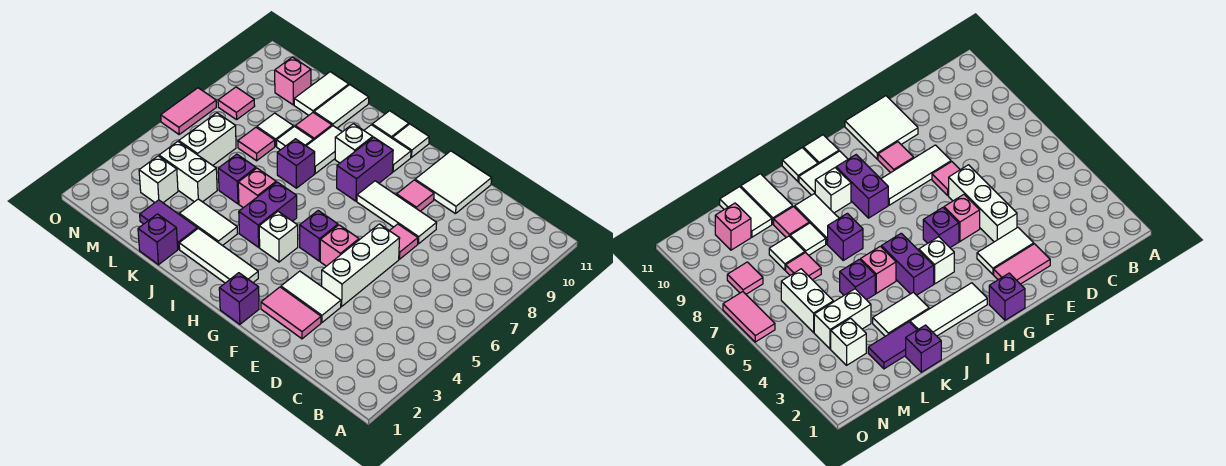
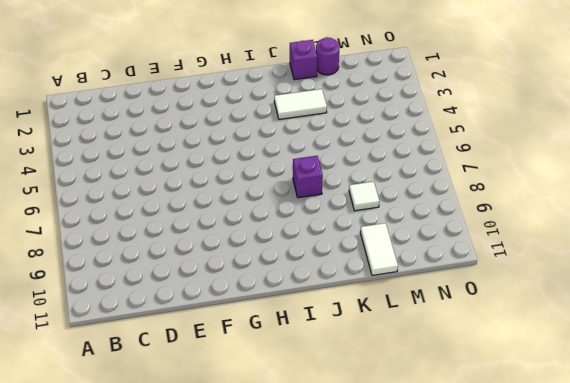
purple round brick L1 level 1 -> none
none -> pink tile E2:F2 level 1
none -> white tile E3:F3 level 1
none -> white brick E4:E6 level 1
none -> pink tile E7 level 1

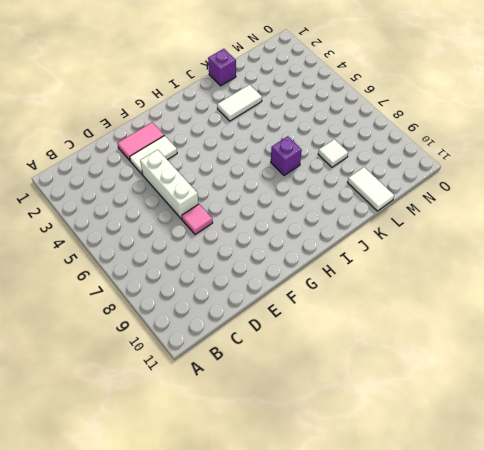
none -> white tile E8:G8 level 1
none -> white tile E10:F11 level 1
none -> pink brick F5 level 1
none -> pink tile F9 level 1

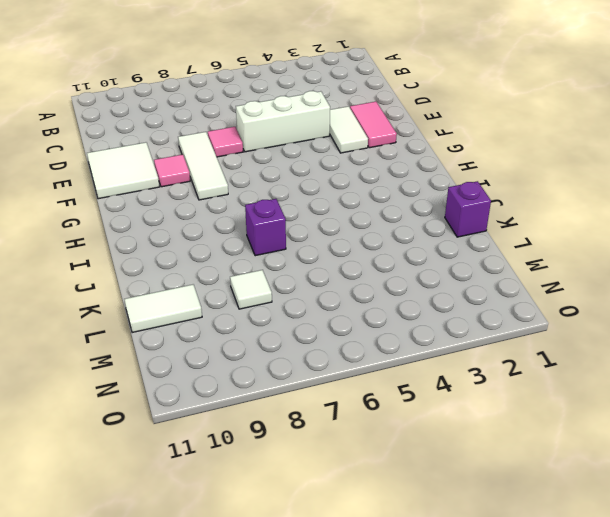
none -> pink brick F5 level 1
none -> purple brick G1 level 1
none -> purple brick G5 level 1
none -> white tile H2:J2 level 1

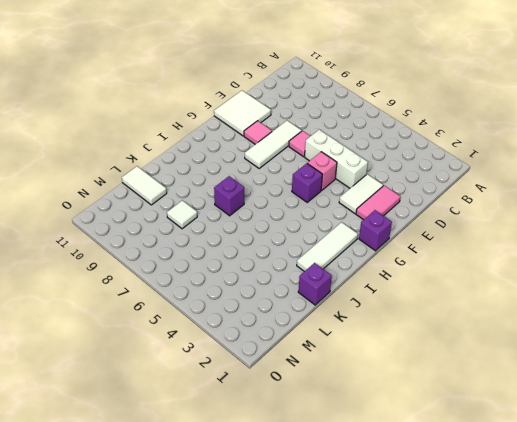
none -> white brick H4 level 1
none -> purple brick H8:H9 level 1
none -> white tile H10:I10 level 1
none -> white tile H11 level 1

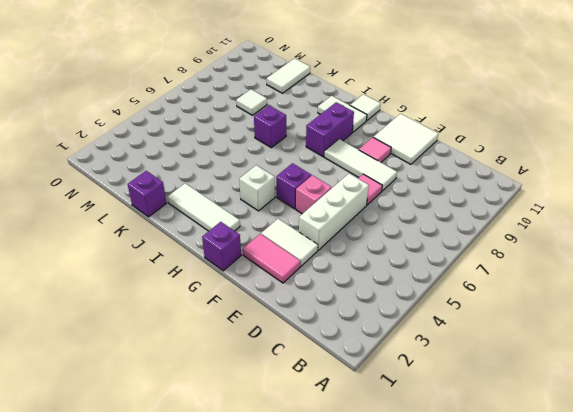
none -> purple brick I4:I5 level 1
none -> white brick I9 level 1
none -> white tile I11 level 1
none -> white tile J3:K3 level 1

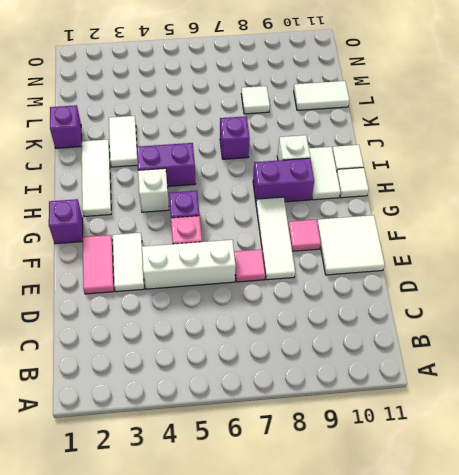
none -> pink brick J5 level 1
none -> white tile J8:J9 level 1
none -> purple tile K2:L2 level 1
none -> purple brick K5 level 1

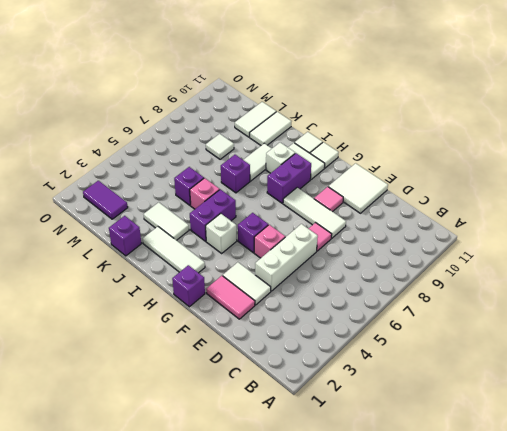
purple tile M2:N2 level 1 -> purple tile K2:L2 level 1
none -> white tile K8 level 1
none -> pink tile K9 level 1
none -> white brick L4:M4 level 1
none -> pink tile L7 level 1

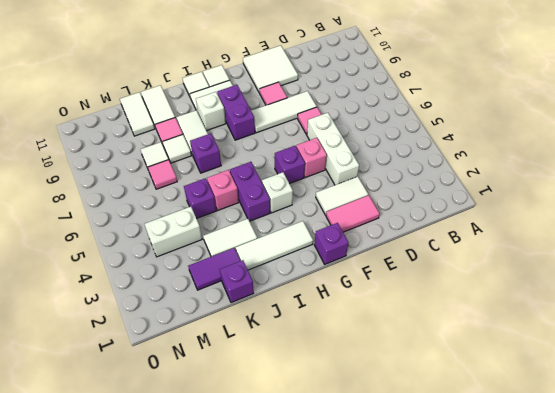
none -> white brick M3 level 1
none -> white brick M5:M6 level 1
none -> pink brick M10 level 1
none -> pink tile N8 level 1

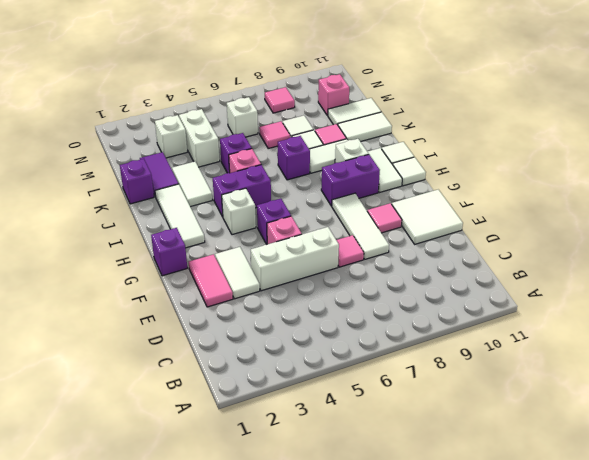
white brick M6 level 1 -> white brick M5:M6 level 1
none -> pink tile O6:O7 level 1

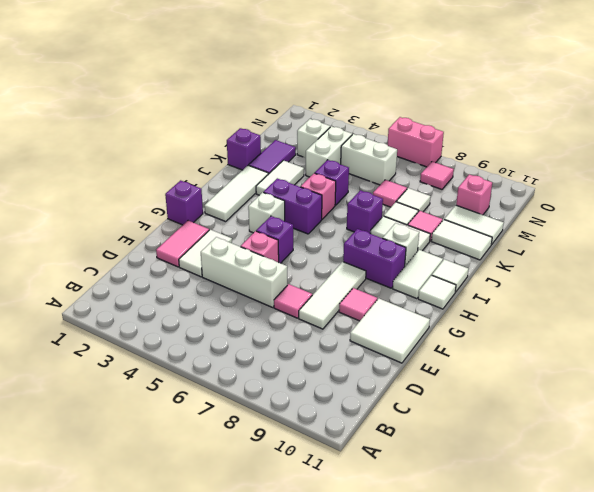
pink brick O6:O7 level 1 -> pink tile O6:O7 level 1

